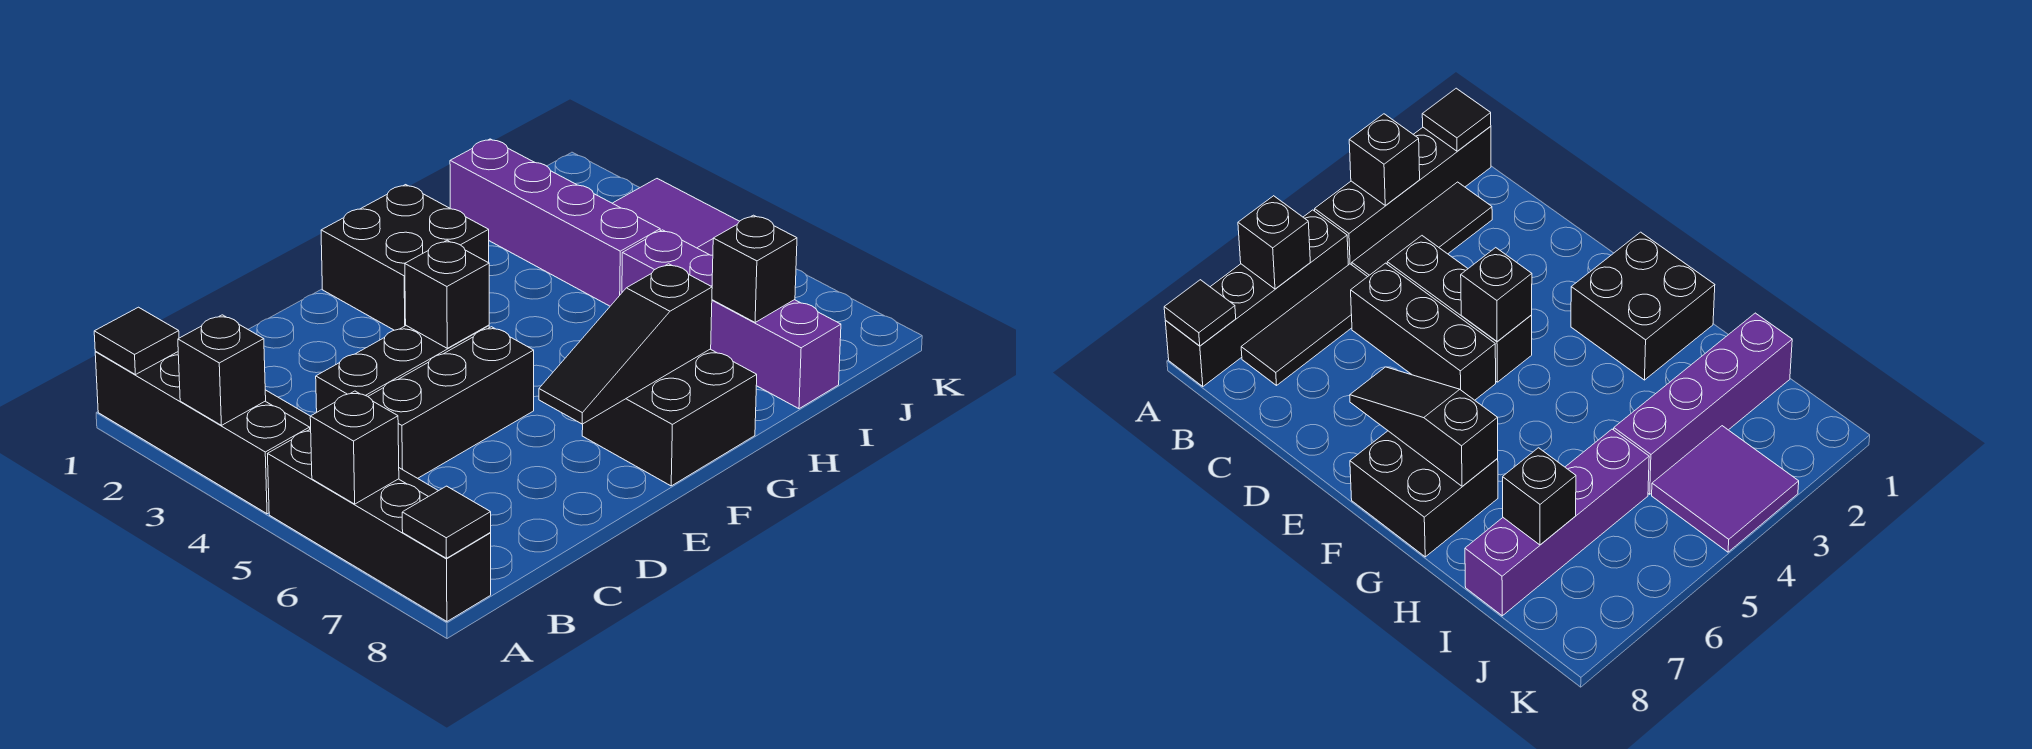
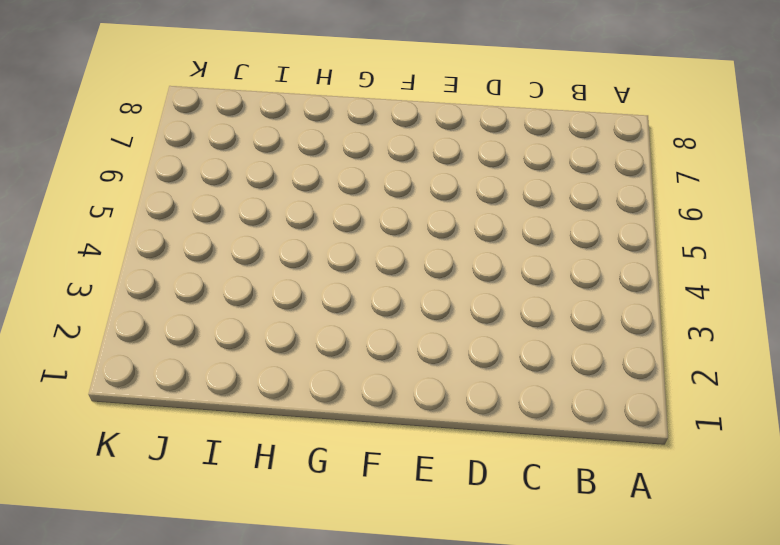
none -> black brick A1:A4 level 1
none -> black brick A5:A8 level 1
none -> black tile B2:B4 level 1

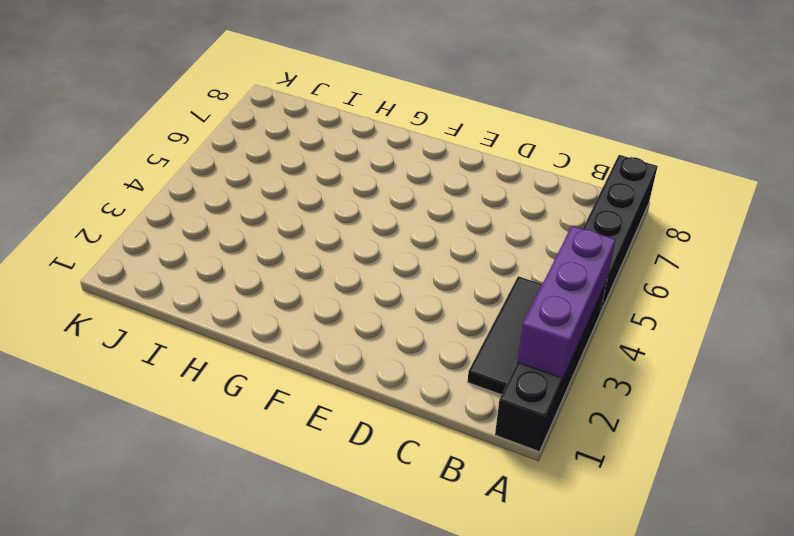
purple brick A2:A4 level 2 -> black brick A3 level 2
none -> black tile B5:B7 level 1
none -> black brick C4:E4 level 1
none -> black brick C5:E5 level 1

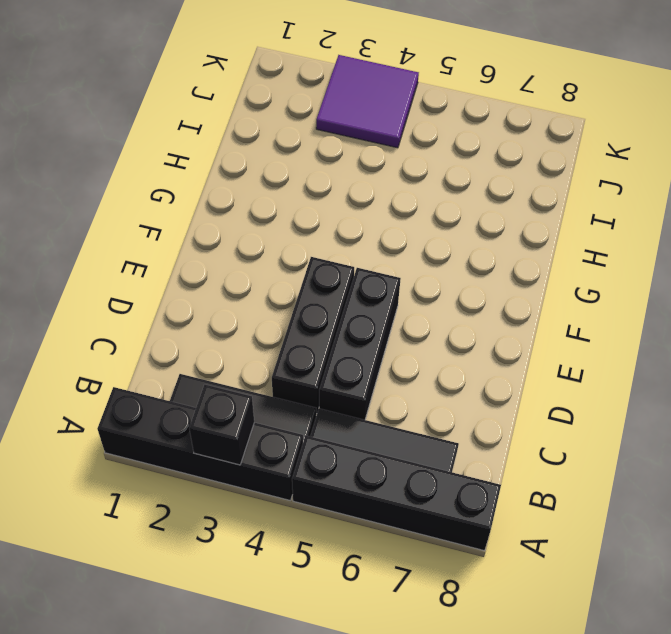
none -> black brick F1:G2 level 1
none -> black brick F7:G8 level 1
none -> purple brick I1:I4 level 1

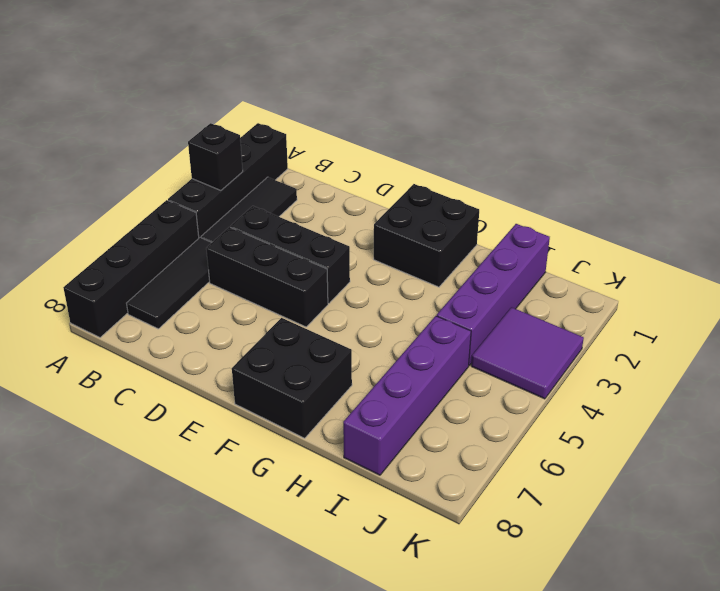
none -> black tile A1 level 2
none -> black brick A6 level 2
none -> black tile A8 level 2

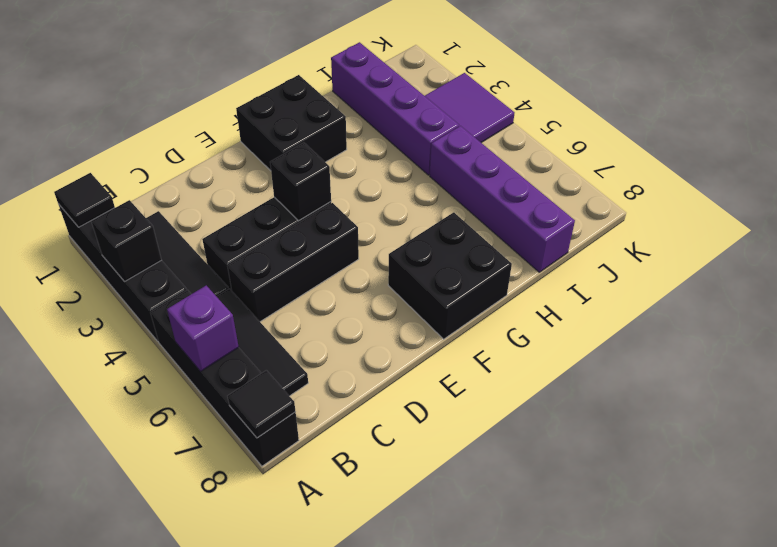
purple brick A6 level 2 -> black brick A6 level 2
none -> black slope E7:G7 level 2 top G
none -> black brick I7 level 2

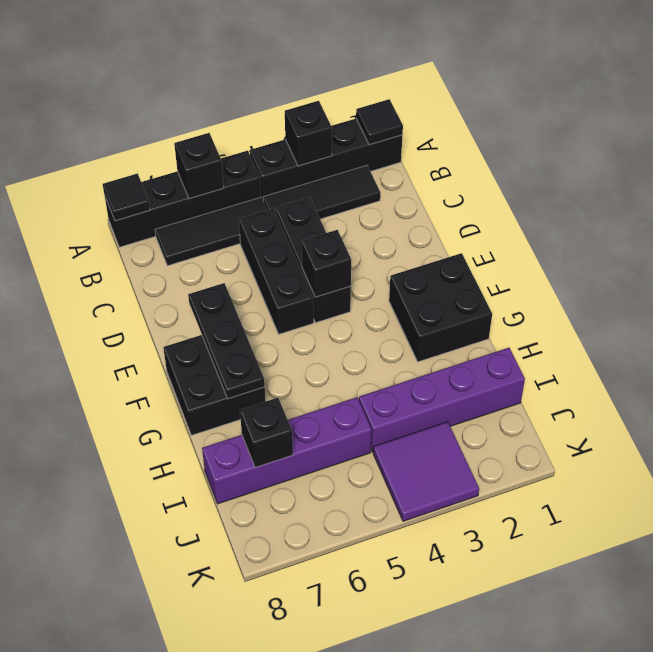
black plate E7:G7 level 2 -> black slope E7:G7 level 2 top G

